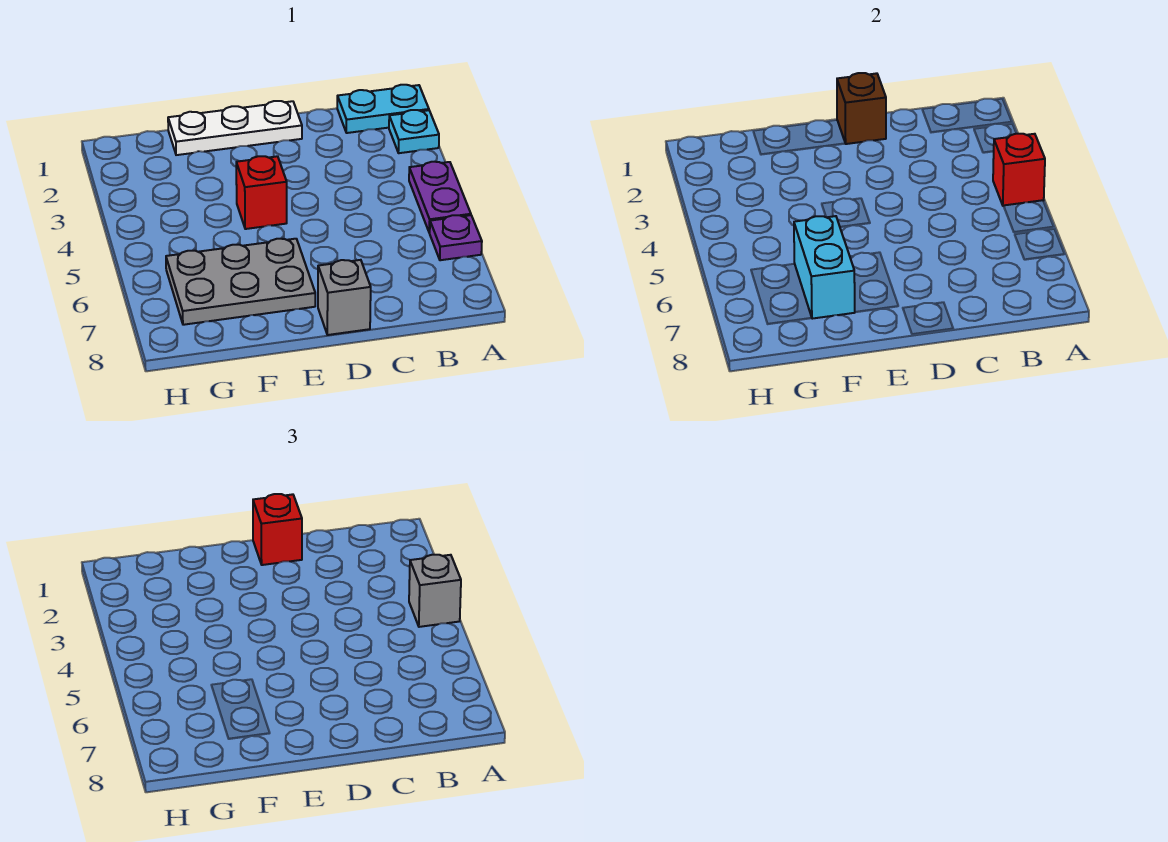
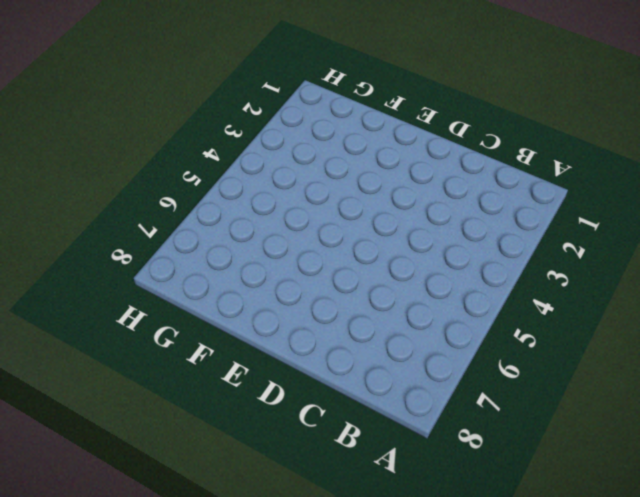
none -> cyan plate A1:B1 level 1
none -> cyan plate A2 level 1
none -> purple plate A4:A5 level 1

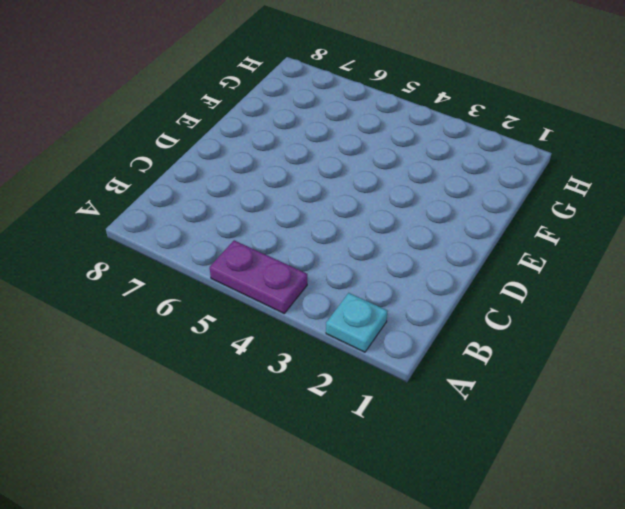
none -> cyan plate A1:B1 level 1
none -> purple plate A6 level 1
none -> white plate D1:F1 level 1

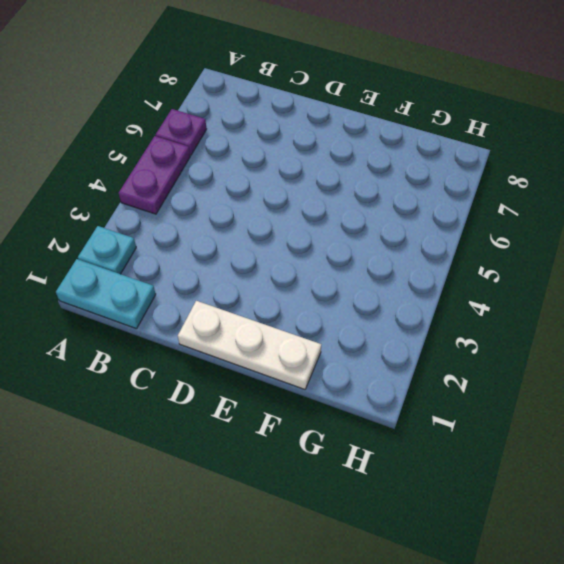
none -> grey brick D8 level 1
none -> red brick E4 level 1
none -> grey plate E6:G7 level 1

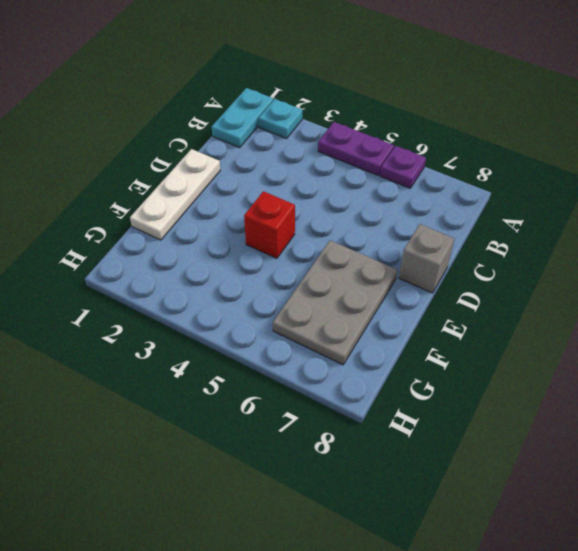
none -> red brick A4 level 2
none -> brown brick D1 level 2
none -> cyan brick F6:F7 level 2

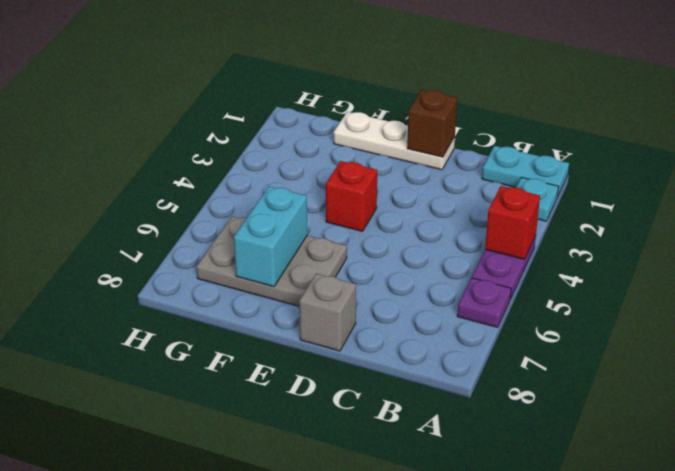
none -> grey brick A4 level 3
none -> red brick D1 level 3

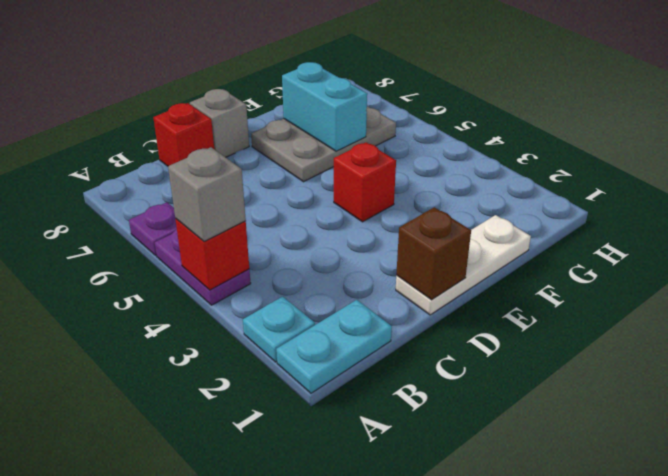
red brick C8 level 1 -> red brick D1 level 3

